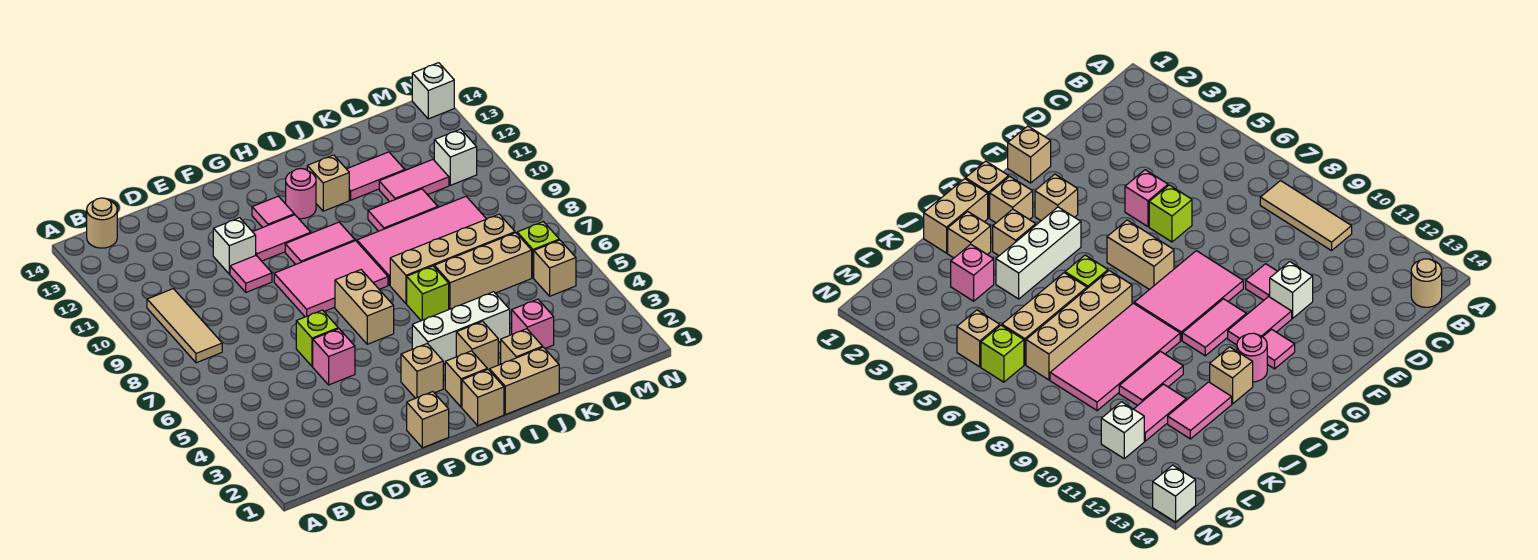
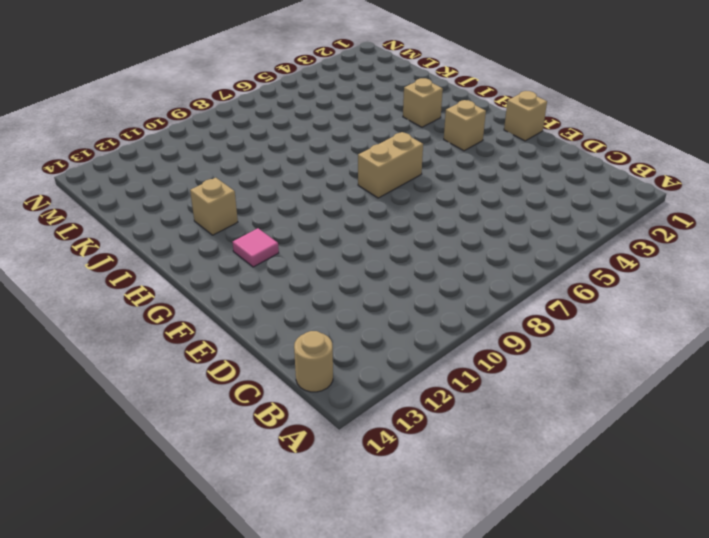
none -> tan tile B8:B10 level 1
none -> pink brick E5 level 1
none -> lime brick E6 level 1
none -> pink tile E10 level 1

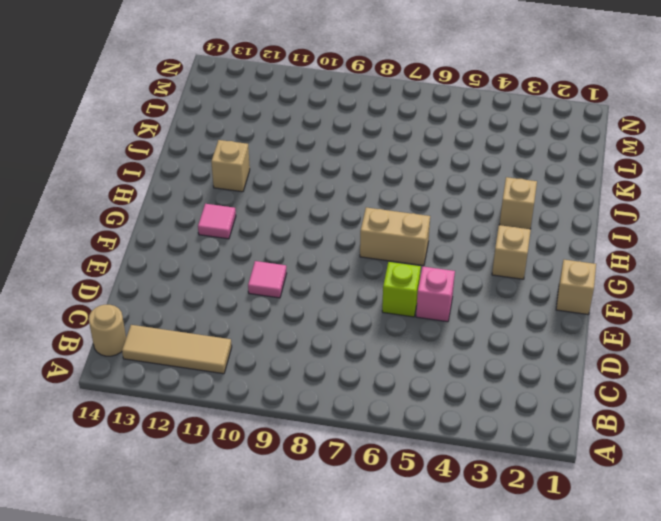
tan tile B11:B13 level 1 -> tan tile B8:B10 level 1
none -> white brick E11 level 1
none -> pink tile F8:H9 level 1
none -> pink tile F11:G11 level 1
none -> pink tile G10:H10 level 1

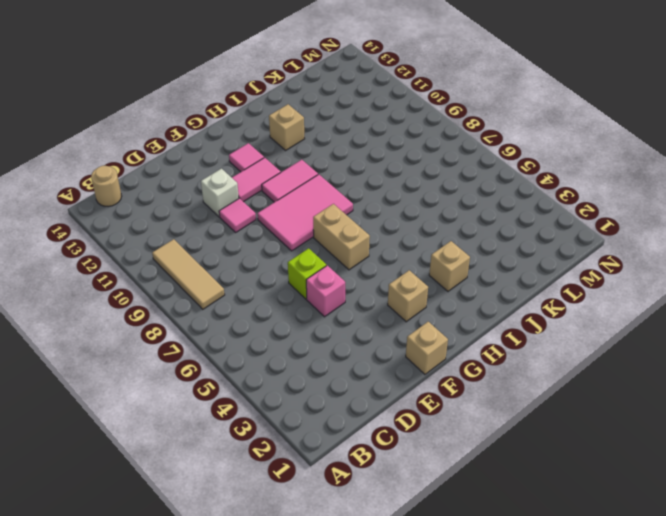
none -> tan brick H1 level 1
none -> tan brick H2 level 1
none -> white brick H4:J4 level 1
none -> pink round brick H12 level 1

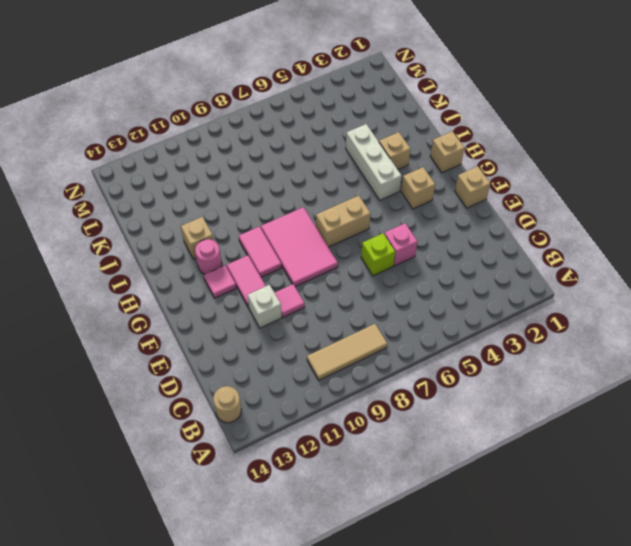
none -> tan brick H2 level 1
none -> tan brick I1:J1 level 1
none -> lime brick I6 level 1
none -> tan brick I7:L7 level 1

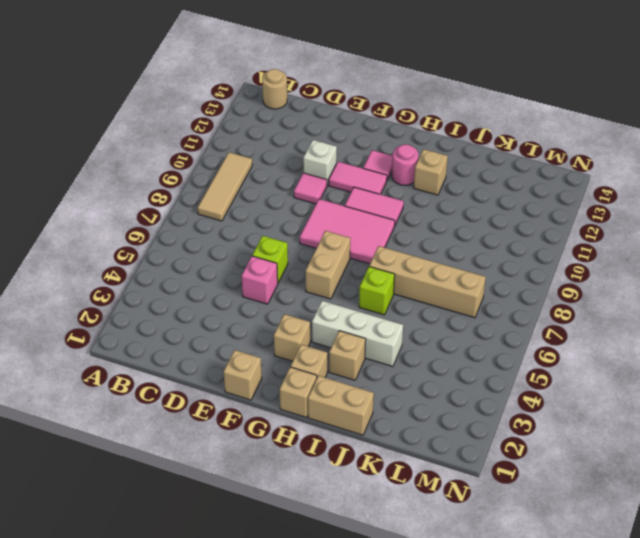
none -> pink tile I8:L9 level 1
none -> tan brick J2 level 1
none -> tan brick J6:L6 level 1
none -> pink tile J10:K10 level 1

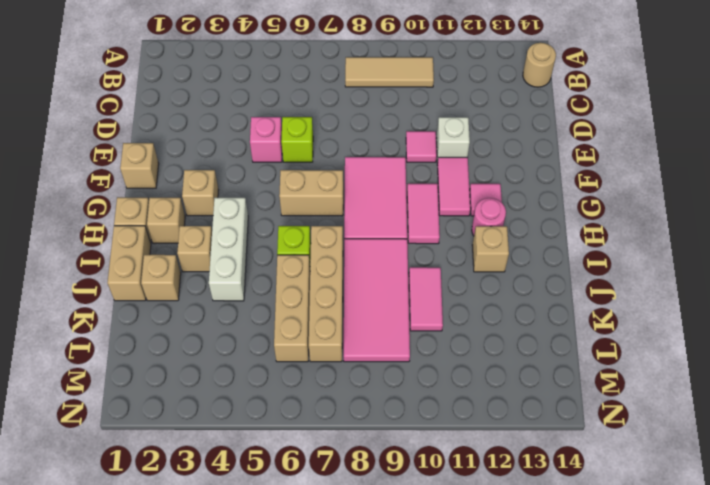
none -> pink tile J12:K12 level 1
none -> pink brick K3 level 1
none -> pink tile K11:L11 level 1
none -> tan brick M5 level 1

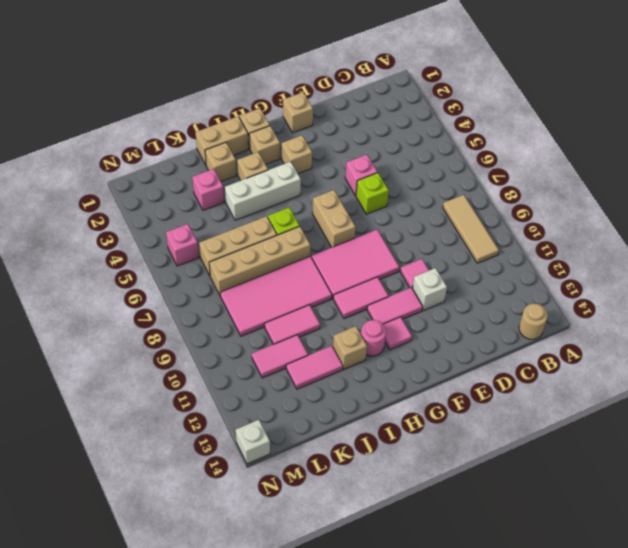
pink brick M5 level 1 -> tan brick M5 level 1
none -> lime brick M6 level 1
none -> white brick M11 level 1

